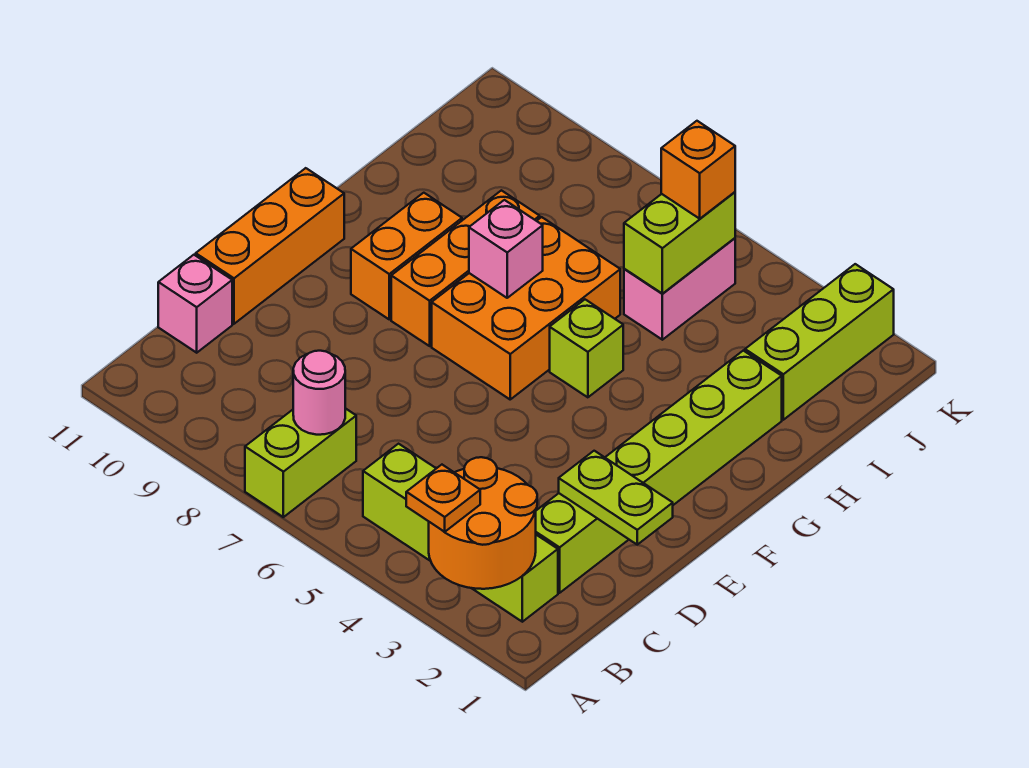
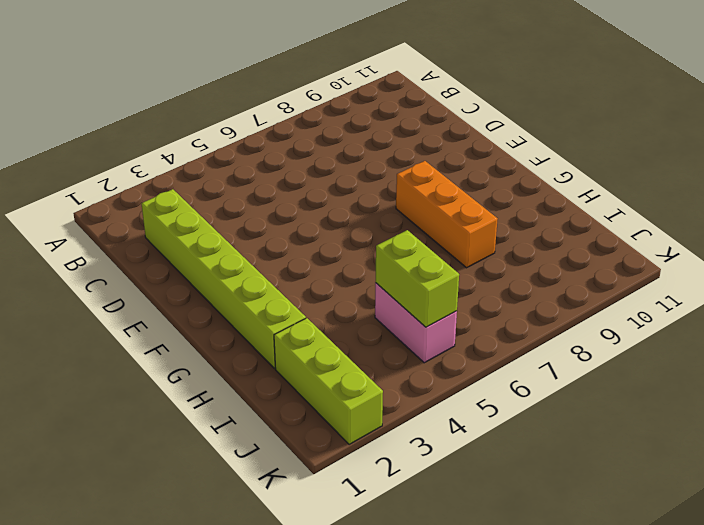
none -> lime brick A7:B7 level 1
none -> lime brick B2:B5 level 1
none -> pink brick C11 level 1

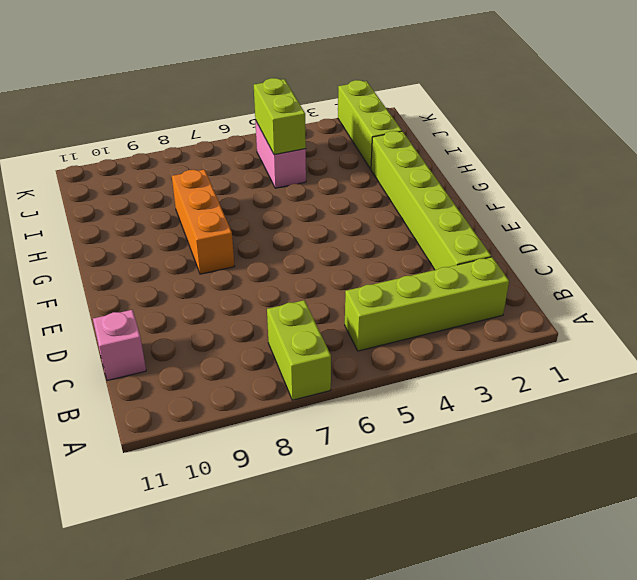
none -> orange brick D11:F11 level 1
none -> orange brick F6:H7 level 1
none -> orange brick F9:G9 level 1

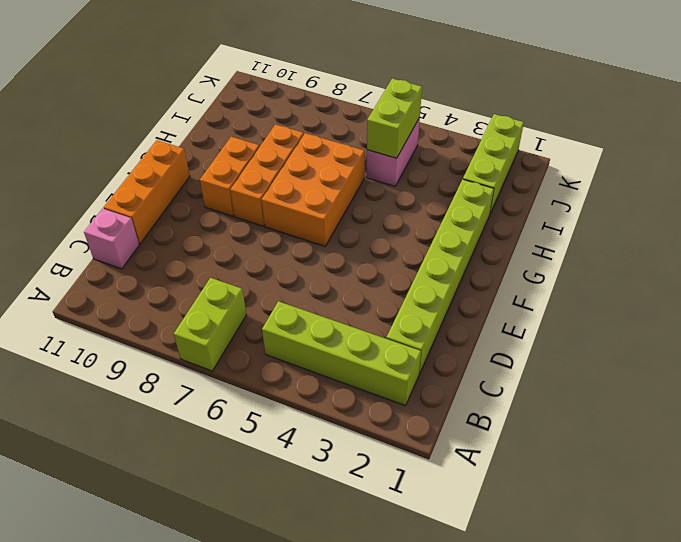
none -> lime brick G5 level 1
none -> orange round brick A2:B3 level 2
none -> pink round brick B7 level 2

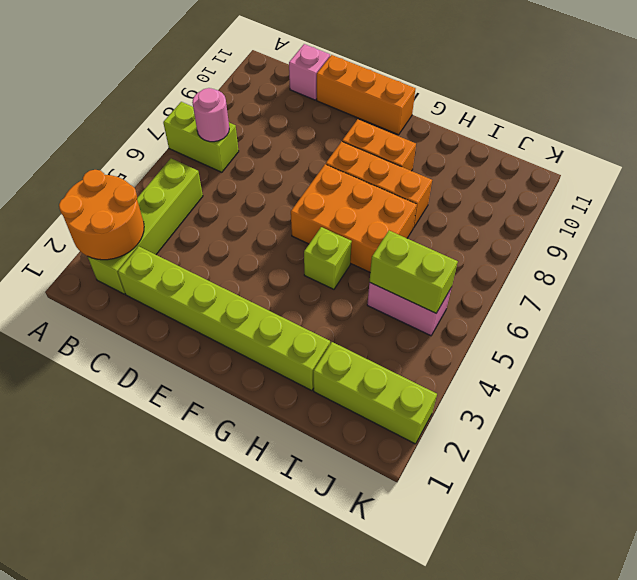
none -> lime plate D1:D2 level 2
none -> pink brick G7 level 2
none -> orange plate A3 level 3

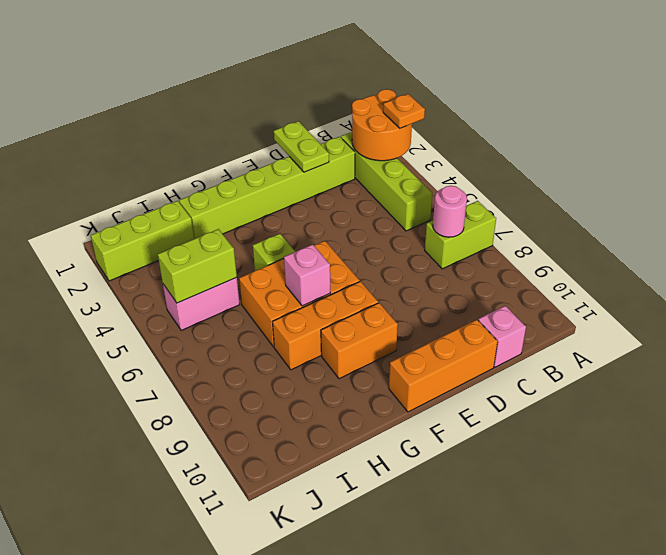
none -> orange brick J5 level 3

